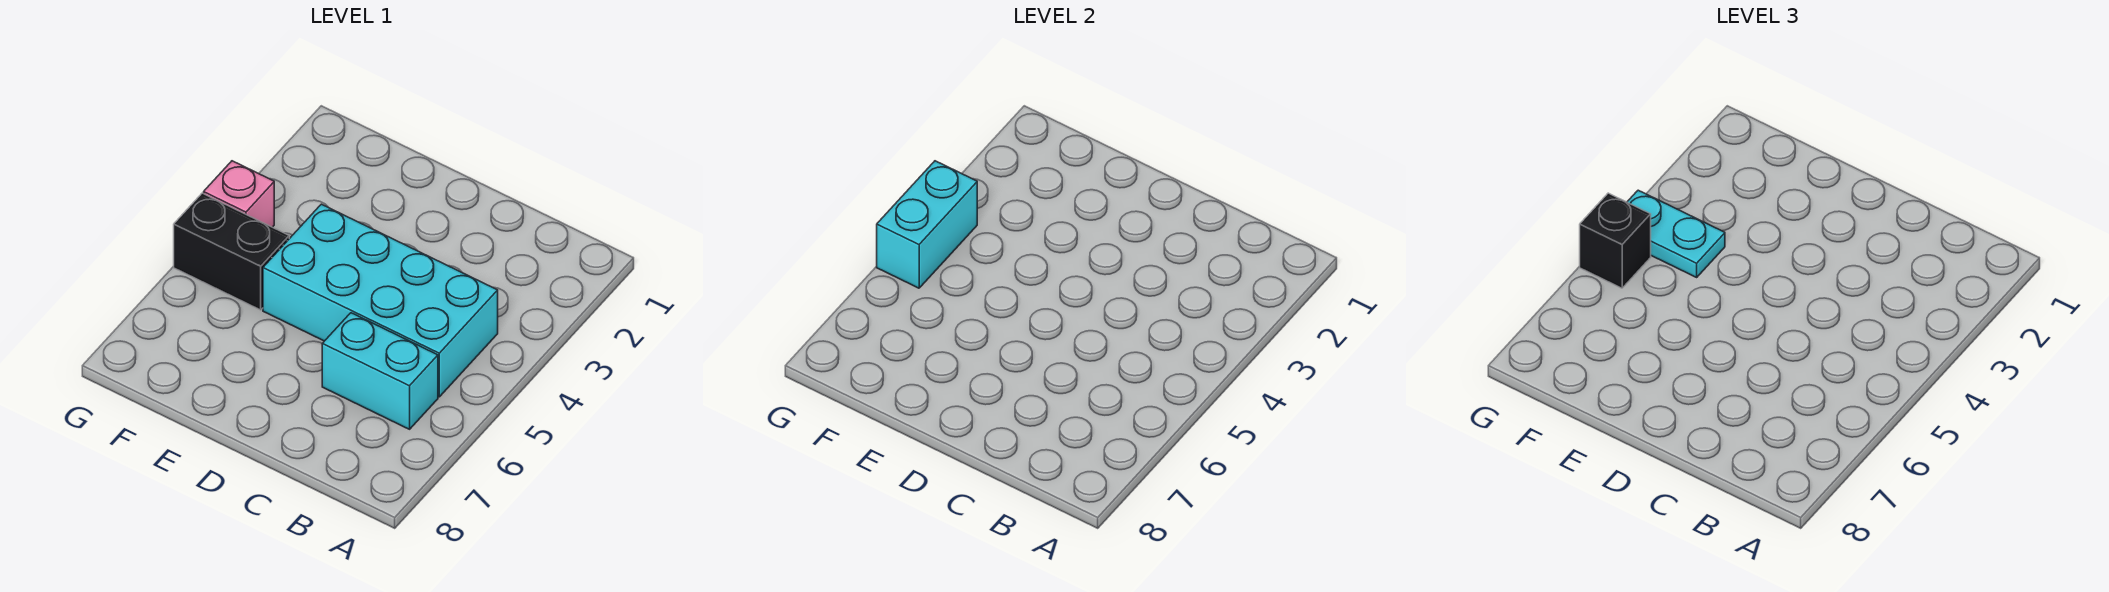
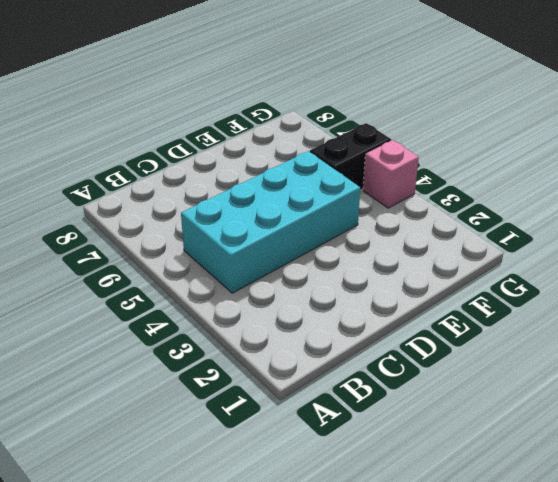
none -> cyan brick B6:C6 level 1
none -> cyan brick G4:G5 level 2

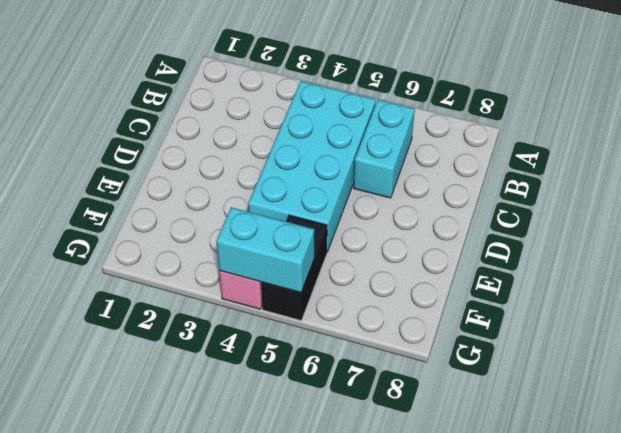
none -> cyan plate F4:G4 level 3
none -> black brick G5 level 3

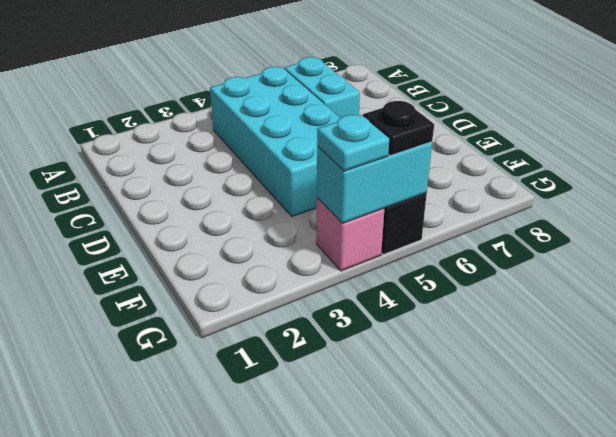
cyan plate G4 level 3 -> cyan plate F4:G4 level 3
black plate G5 level 3 -> black brick G5 level 3

